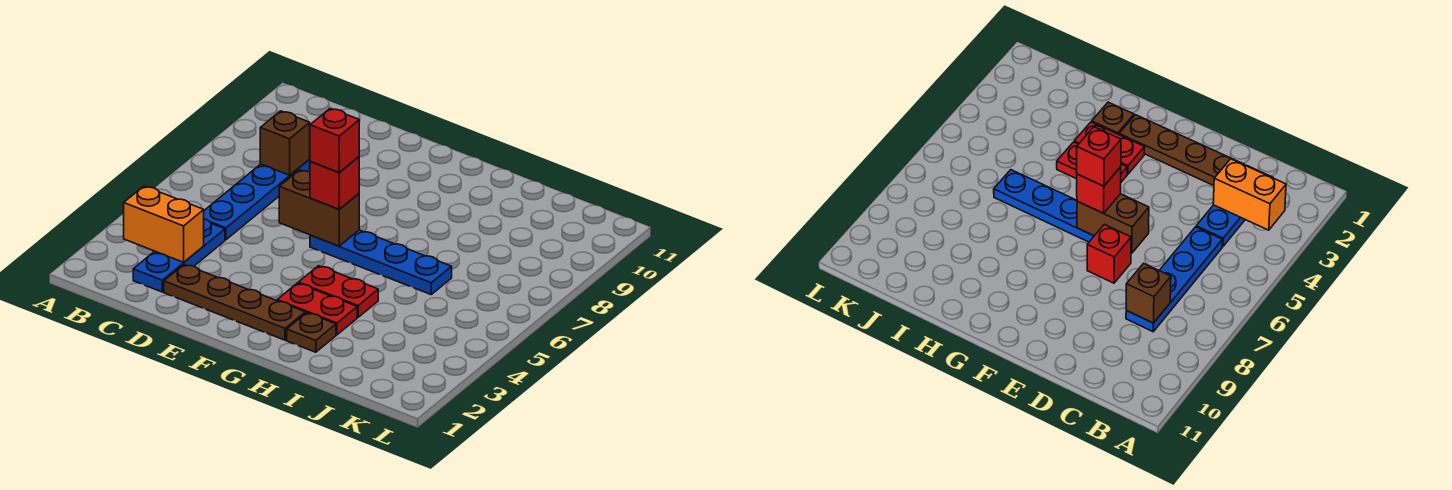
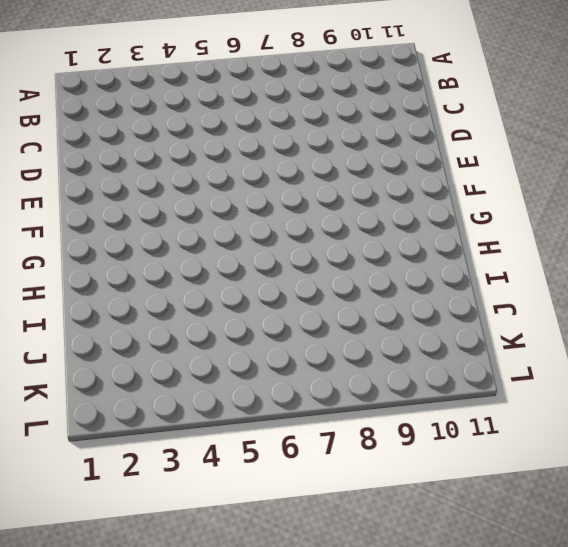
none -> blue plate C2:C4 level 1
none -> blue plate C5:C8 level 1
none -> brown plate D2:G2 level 1

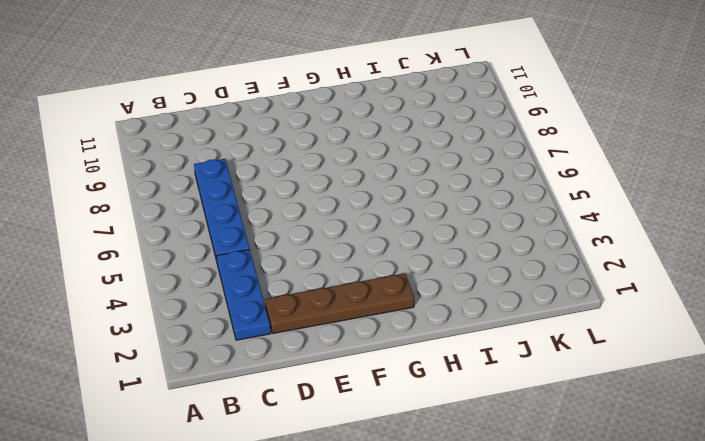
none -> red brick E7 level 1
none -> blue plate F6:I6 level 1
none -> red plate G3:H3 level 1

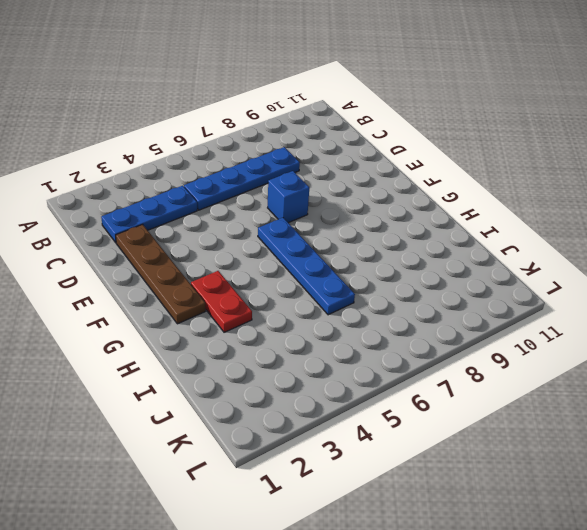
blue brick E7 level 1 -> red brick E7 level 1
none -> red plate G4:H4 level 1
none -> brown plate H2 level 1
none -> orange brick B3:C3 level 2

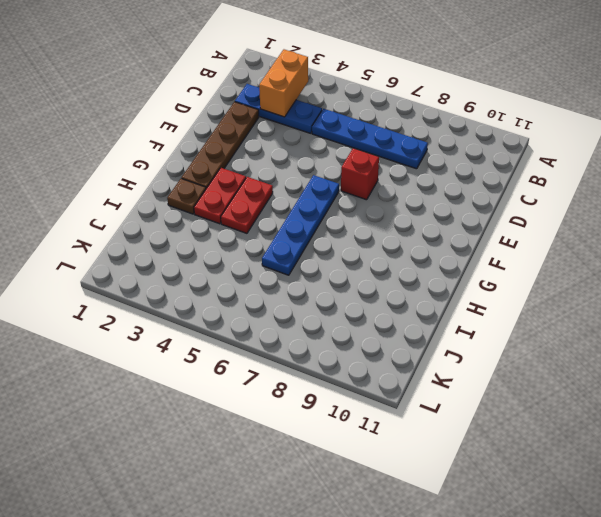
none -> brown brick C8 level 2
none -> brown brick E6:F6 level 2
none -> red brick F6 level 3

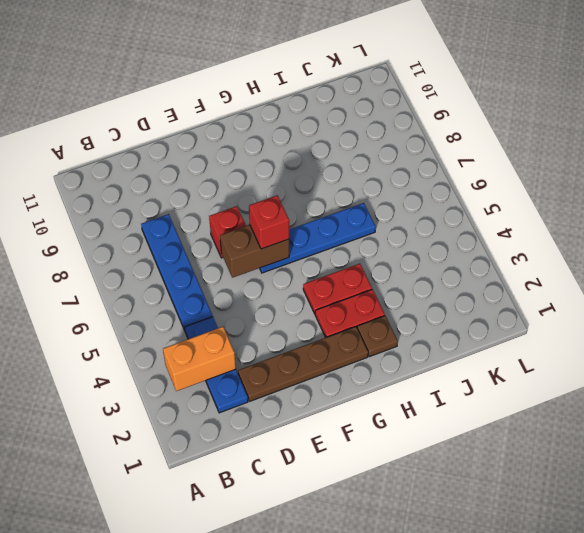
none -> brown brick C8 level 2
none -> red brick F6 level 4

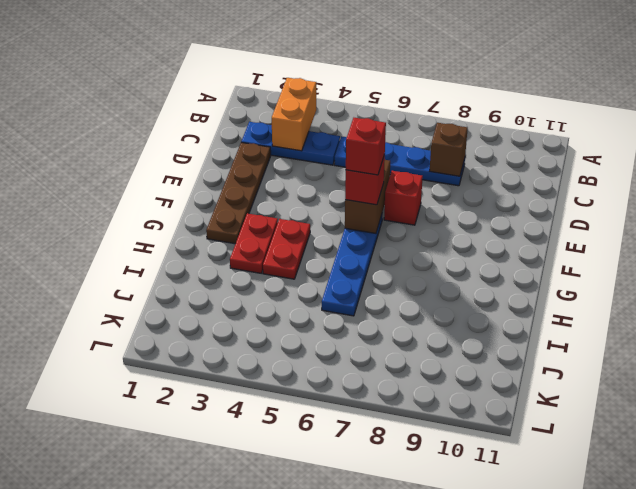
none -> brown plate H2 level 1

